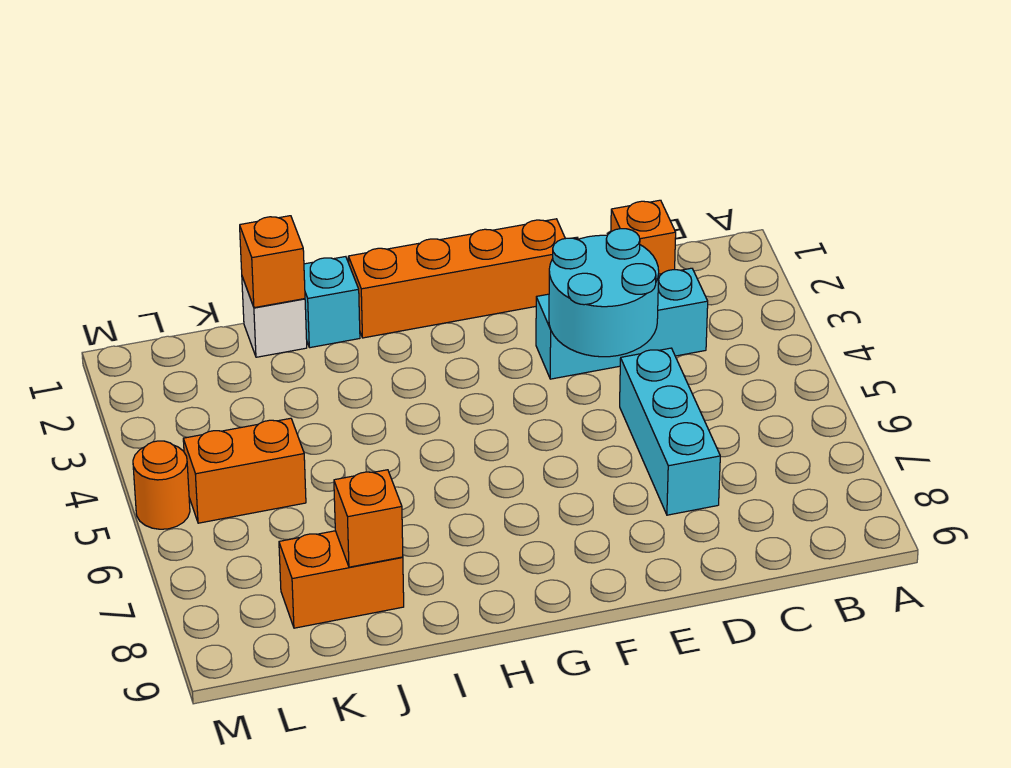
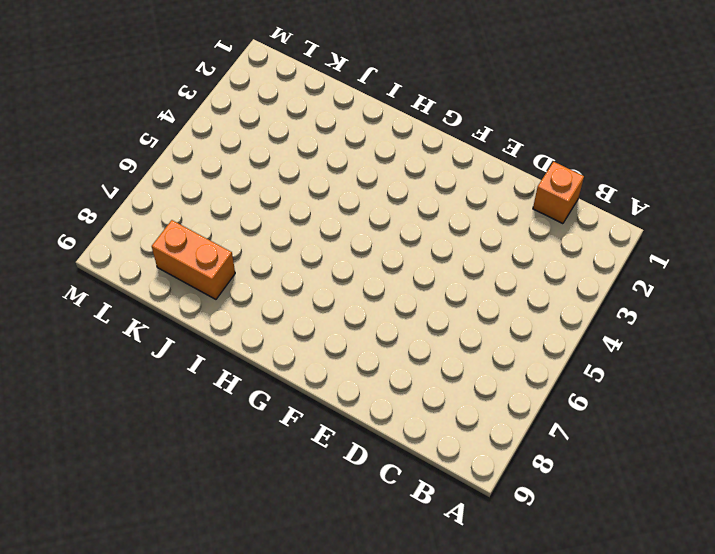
none -> cyan brick C3:E3 level 1
none -> cyan brick D5:D7 level 1
none -> orange brick E1:H1 level 1

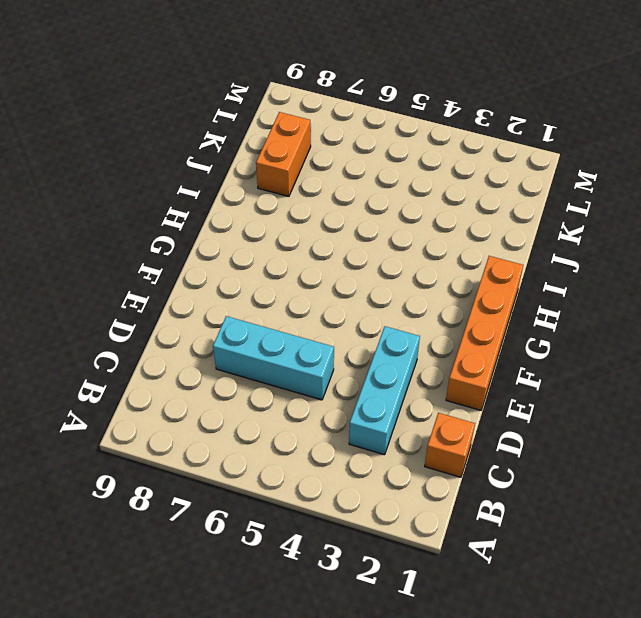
none -> cyan brick I1 level 1
none -> white brick J1 level 1
none -> orange brick K5:L5 level 1

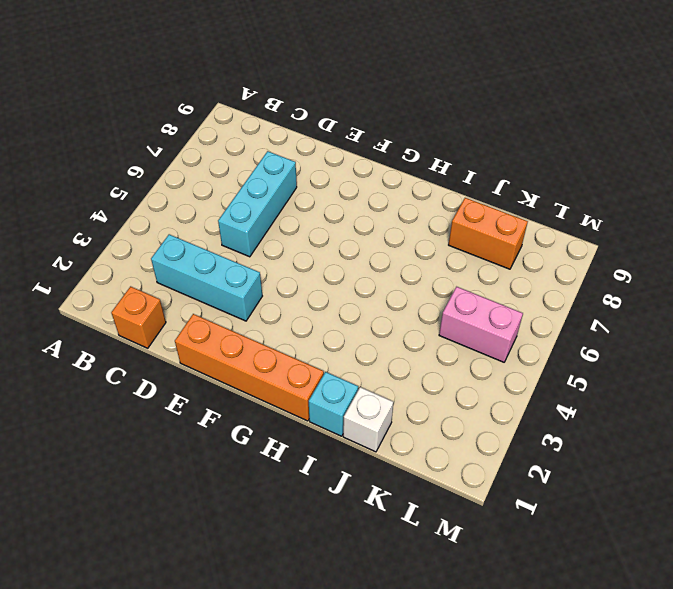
pink brick K5:L5 level 1 -> orange brick K5:L5 level 1
none -> orange round brick M5 level 1
none -> cyan round brick D3:E4 level 2
none -> orange brick J1 level 2

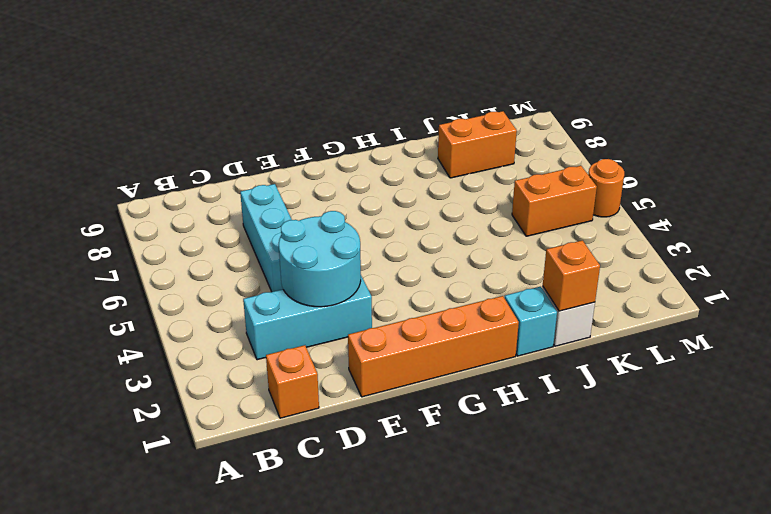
none -> orange brick J8 level 2

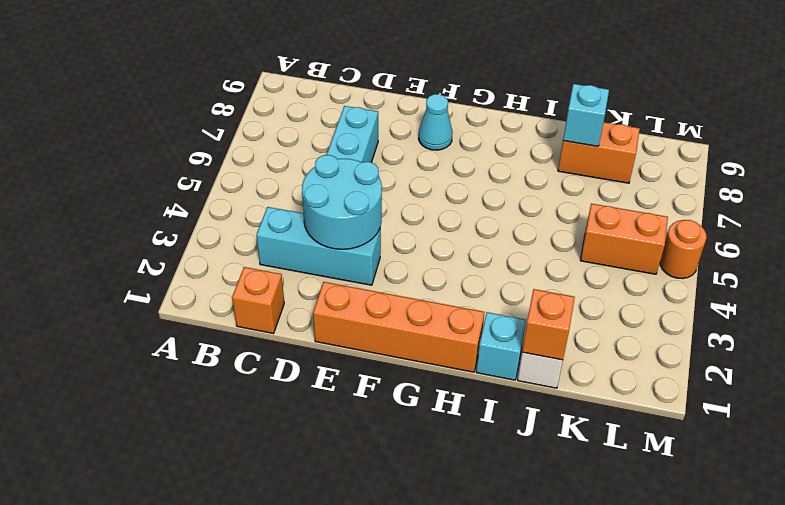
cyan cone F8 level 1 -> none
cyan brick J8 level 2 -> orange brick J8 level 2

